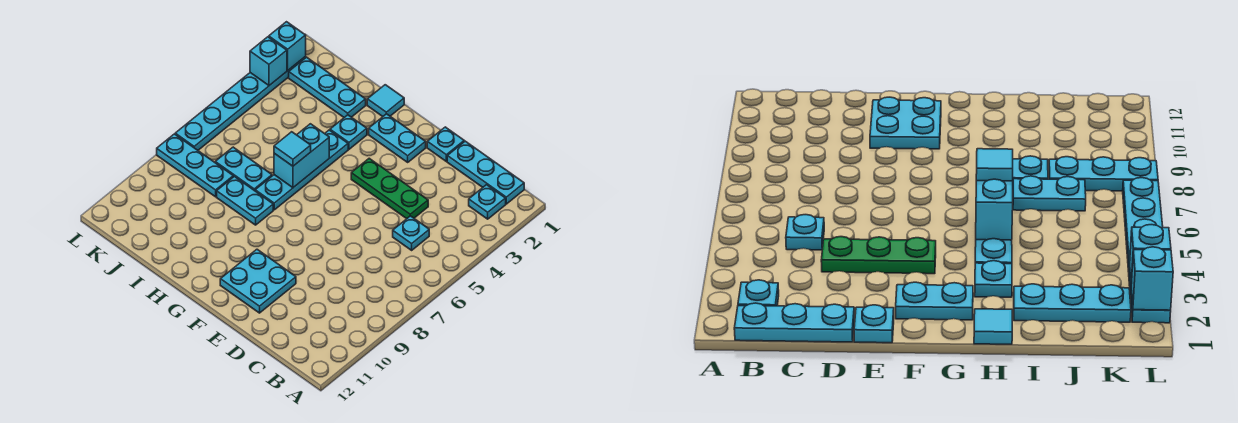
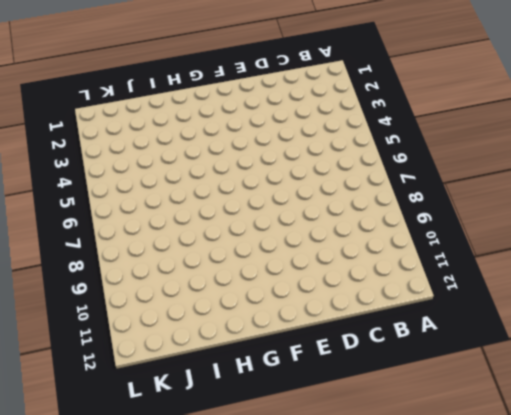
none -> cyan plate B1:D1 level 1
none -> cyan plate B2 level 1
none -> cyan plate C5 level 1

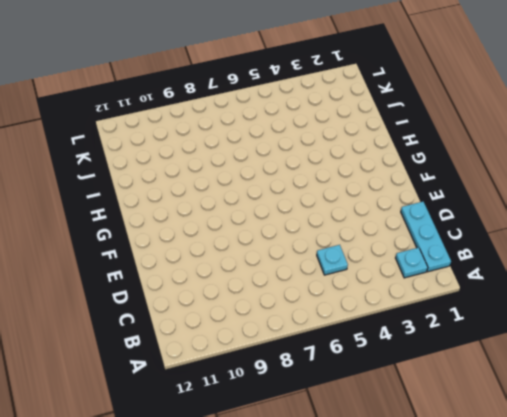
none -> green plate D4:F4 level 1
none -> cyan plate E1 level 1
none -> cyan plate E10:F11 level 1

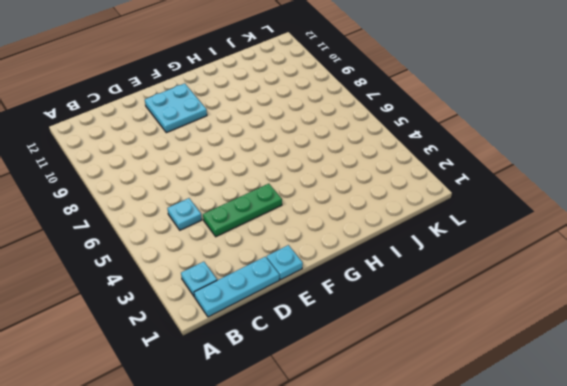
none -> cyan plate F2:G2 level 1
none -> cyan tile H1 level 1
none -> cyan plate H3 level 1

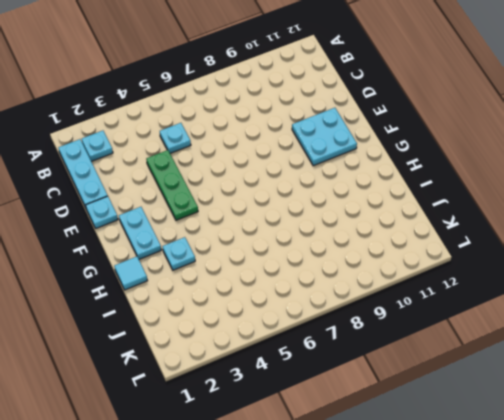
none -> cyan plate H4:H7 level 1
none -> cyan plate H8:I8 level 1
none -> cyan plate I2:K2 level 1

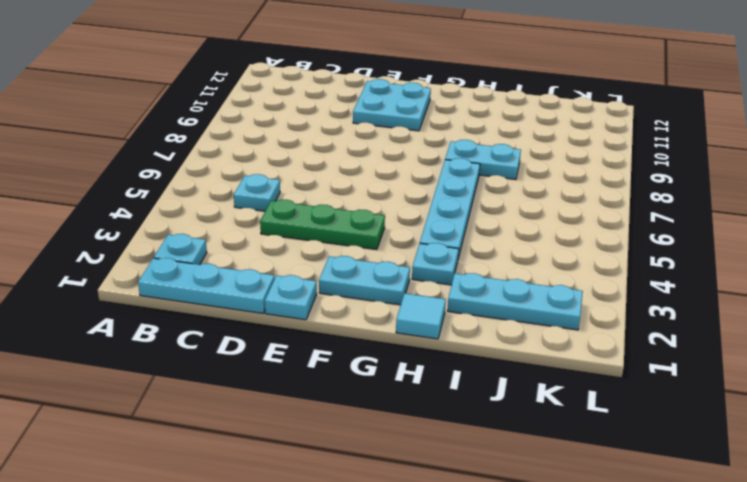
none -> cyan plate I7:J7 level 1
none -> cyan plate J8:L8 level 1
none -> cyan plate L2:L7 level 1

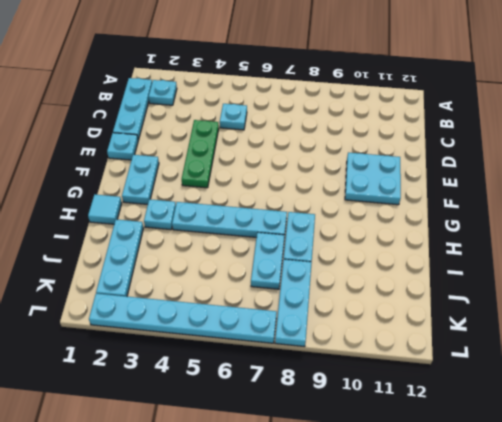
none -> cyan brick H5:H6 level 2
none -> cyan brick L2 level 2
none -> cyan brick L3 level 2

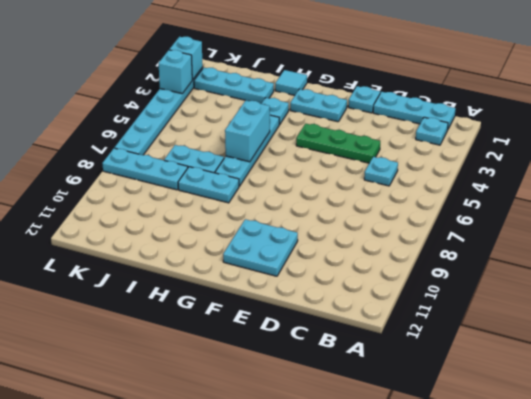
none -> cyan tile H6 level 3

